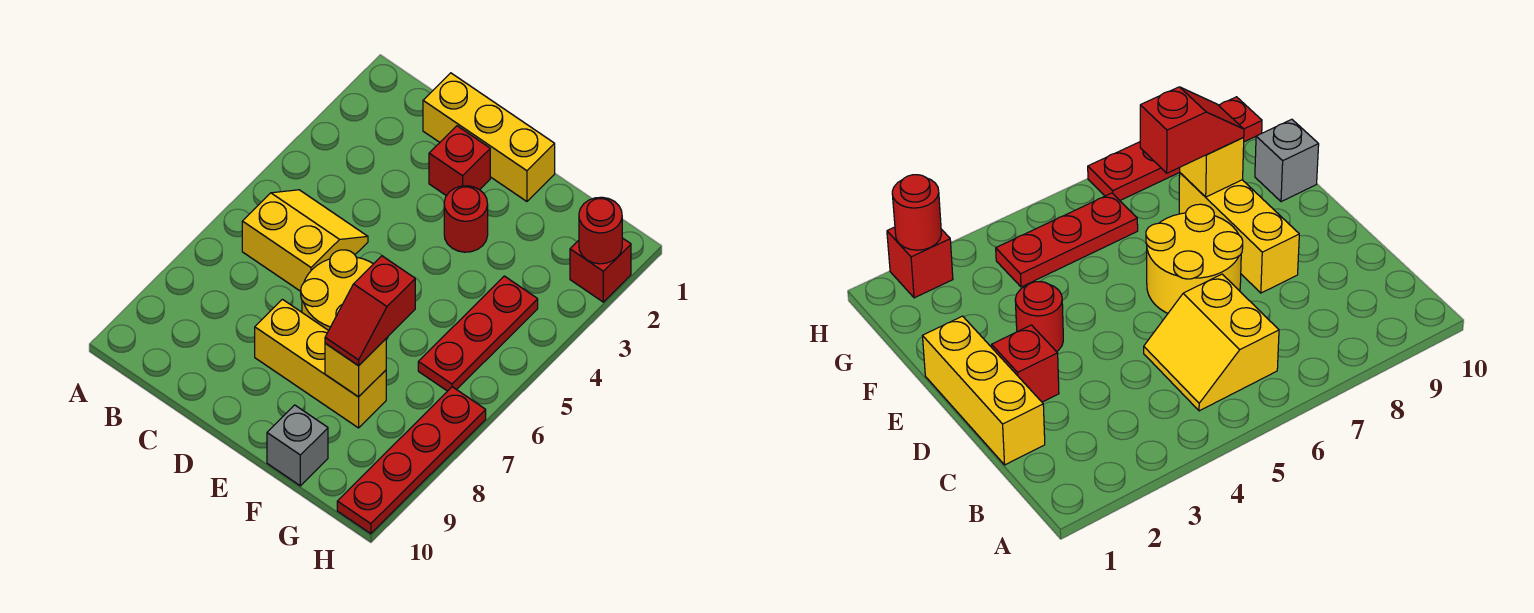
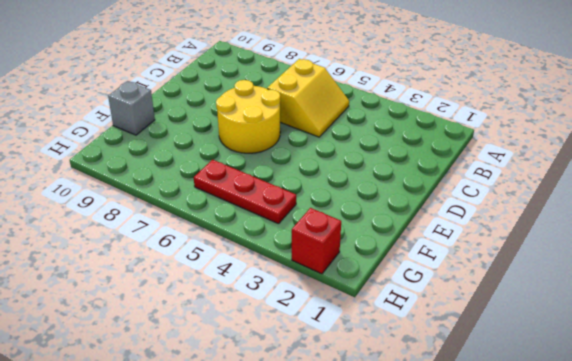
none -> yellow brick C1:E1 level 1
none -> red brick D2 level 1
none -> yellow brick D8:F8 level 1

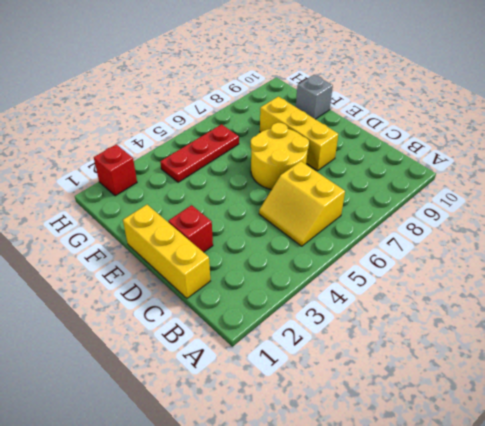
none -> red round brick E3 level 1
none -> red plate H7:H10 level 1
none -> yellow brick F8 level 2

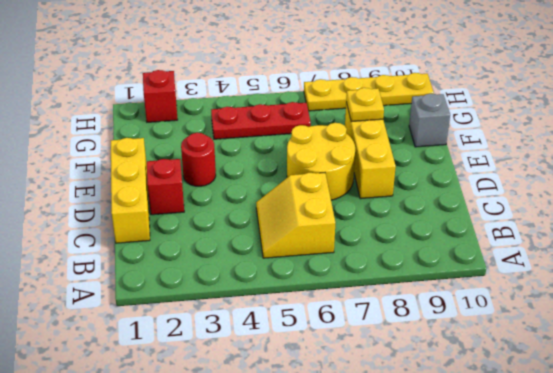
yellow plate F8 level 2 -> yellow brick F8 level 2
yellow plate H7:H10 level 1 -> red plate H7:H10 level 1
none -> red round brick H2 level 2
none -> red slope F7:F8 level 3 top 7

